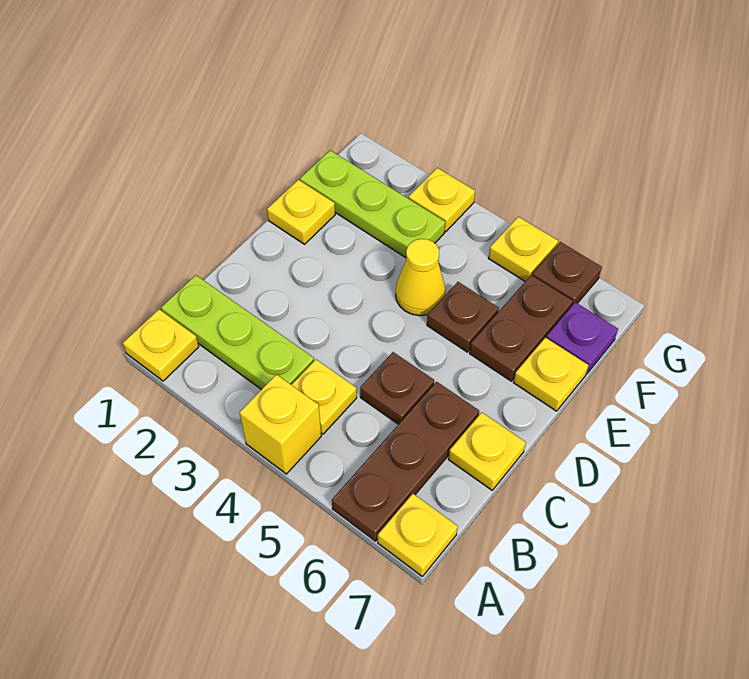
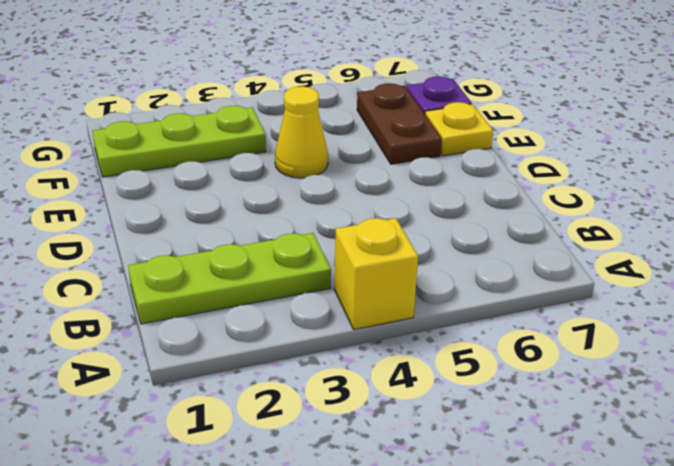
none -> yellow plate A1 level 1
none -> brown plate A6:C6 level 1
none -> yellow plate A7 level 1

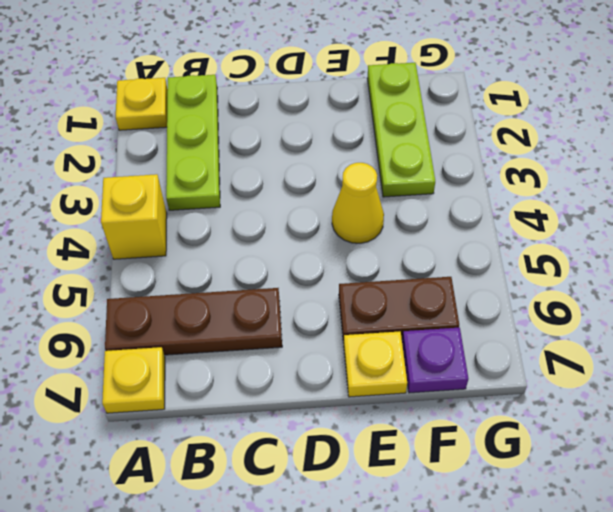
none -> yellow plate B4 level 1
none -> brown plate C5 level 1
none -> yellow plate C7 level 1

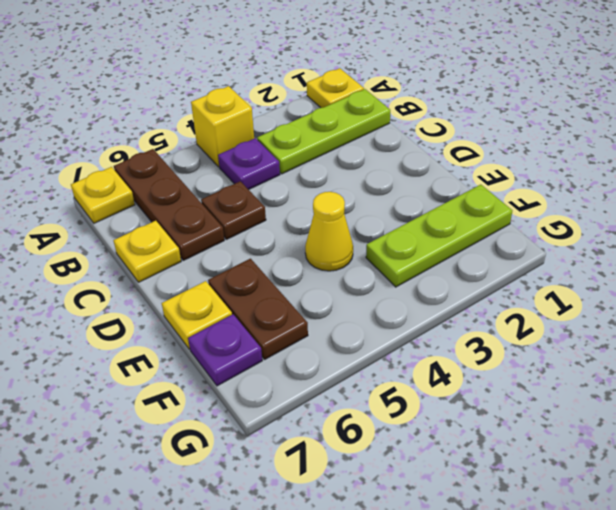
purple plate B4 level 1 -> yellow plate B4 level 1
none -> yellow plate E1 level 1
none -> brown plate E5 level 1
none -> yellow plate G3 level 1

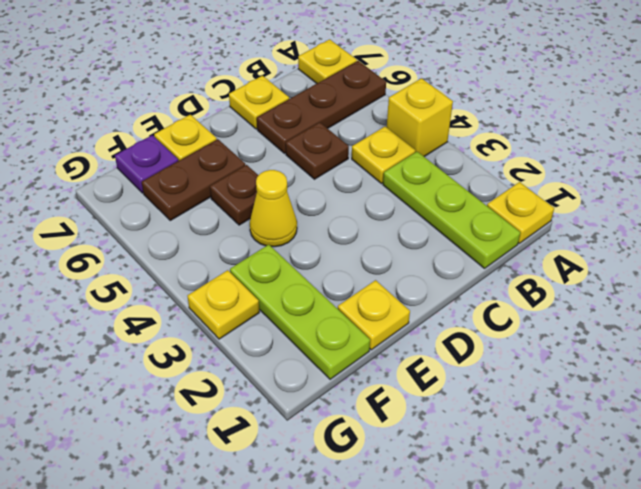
none -> yellow plate G5 level 1
none -> brown plate G6 level 1

